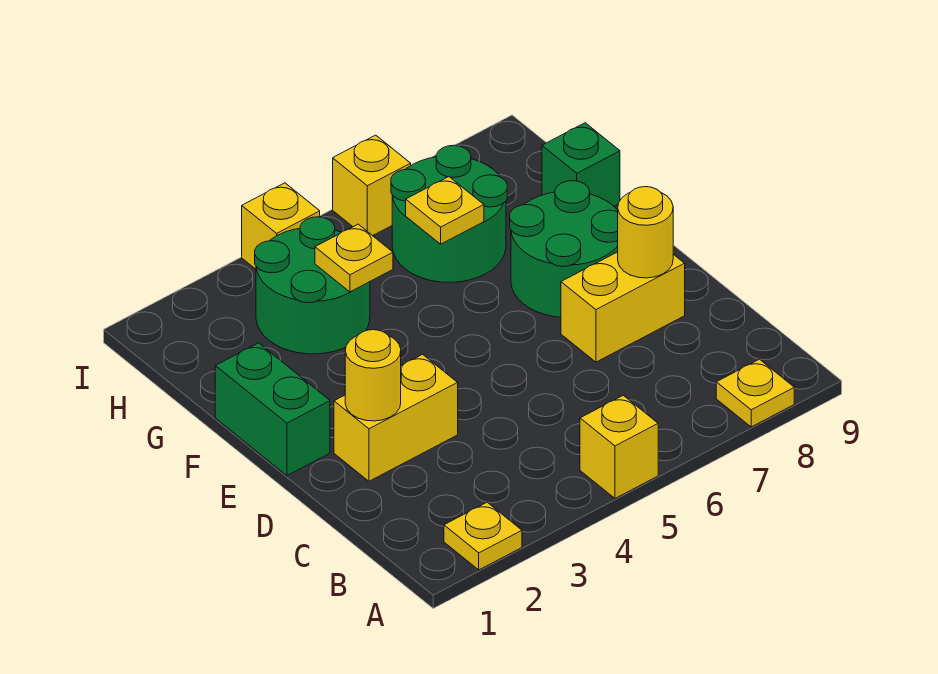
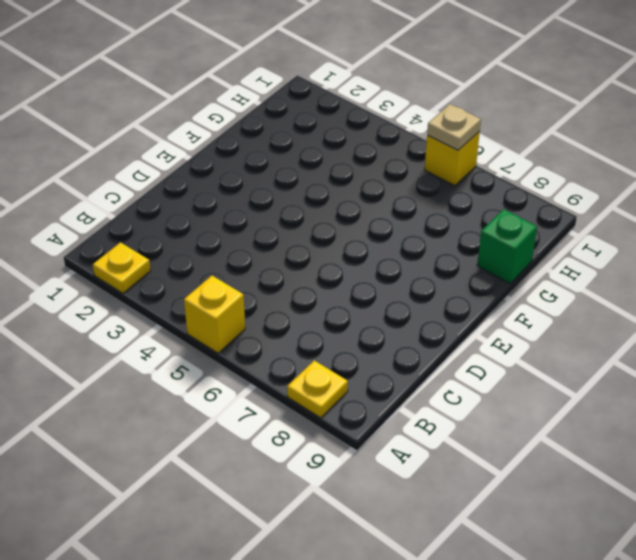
tan plate I6 level 2 -> none
none -> yellow brick D2:D3 level 1
none -> yellow brick D7:D8 level 1
none -> green brick E1:F1 level 1

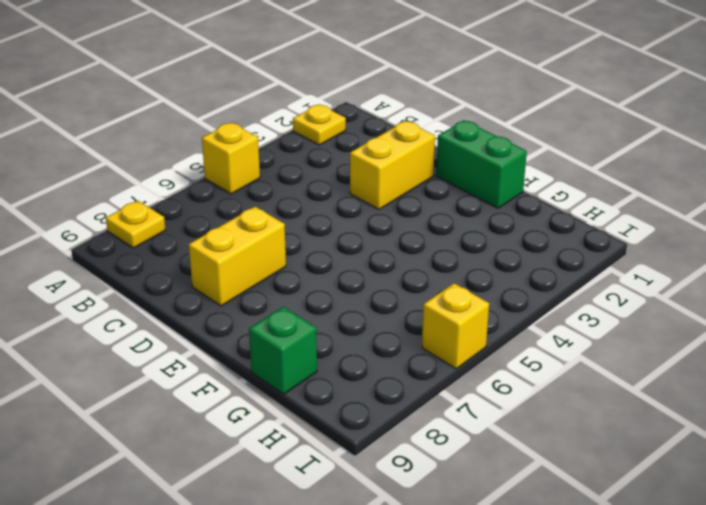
none -> green round brick E7:F8 level 1
none -> green round brick G3:H4 level 1
none -> green round brick G6:H7 level 1

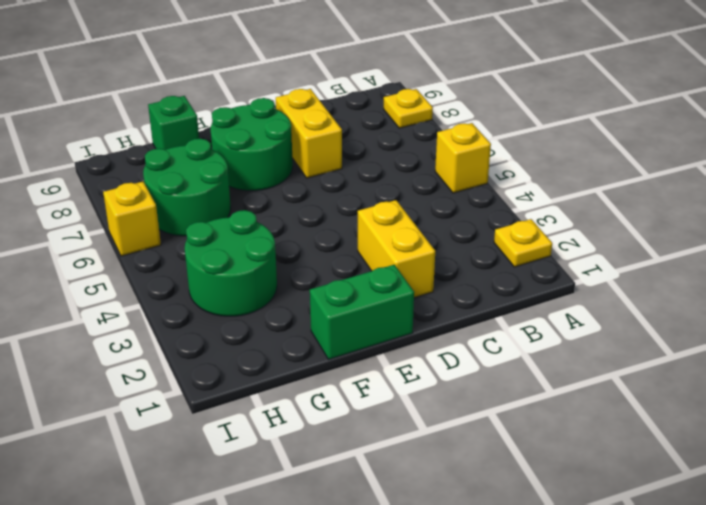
none -> yellow brick I4 level 1
none -> yellow round brick D2 level 2
none -> yellow round brick D8 level 2

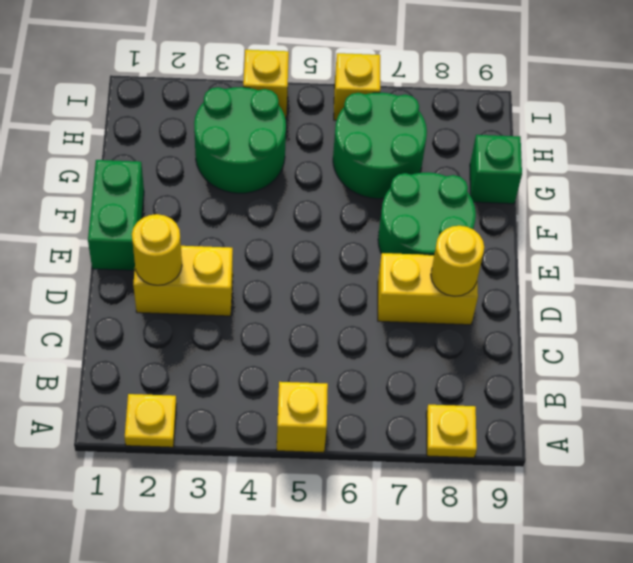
none -> yellow plate G4 level 2
none -> yellow plate G6 level 2

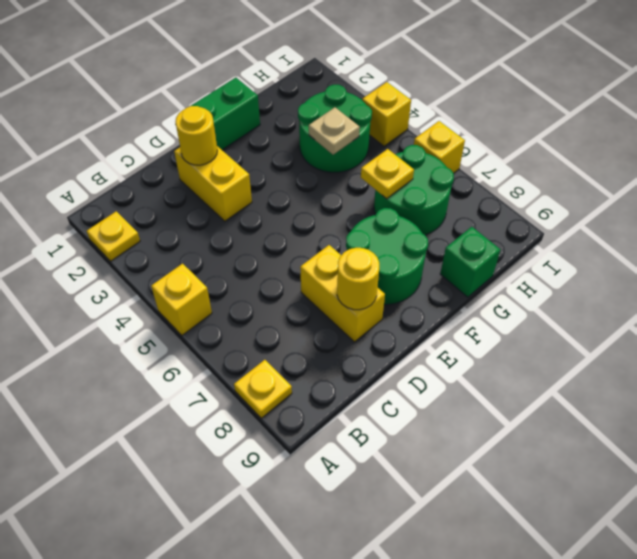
tan plate G4 level 2 -> yellow plate G4 level 2

